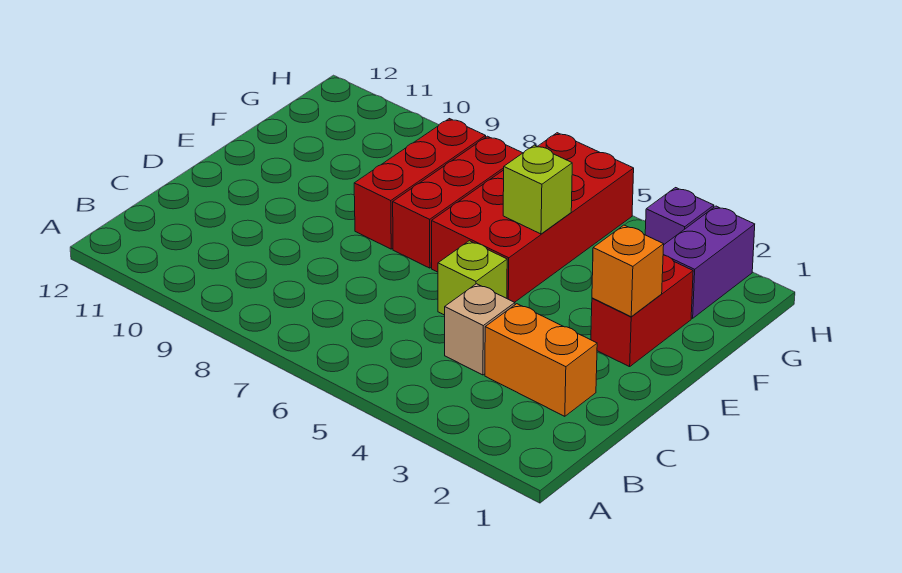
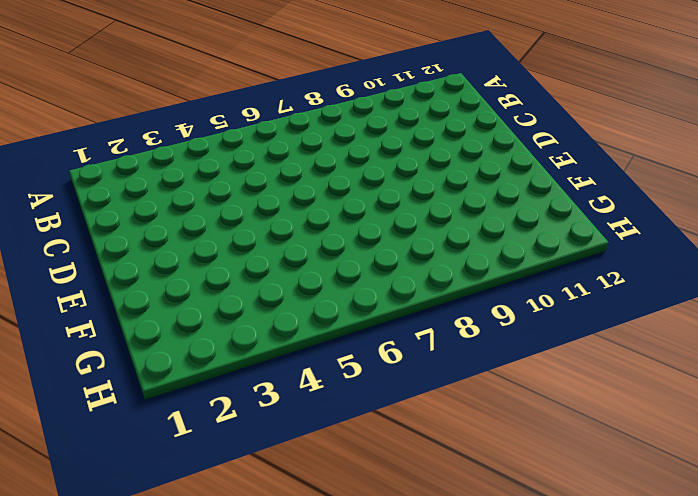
none -> orange brick C2:C3 level 1
none -> tan brick C4 level 1

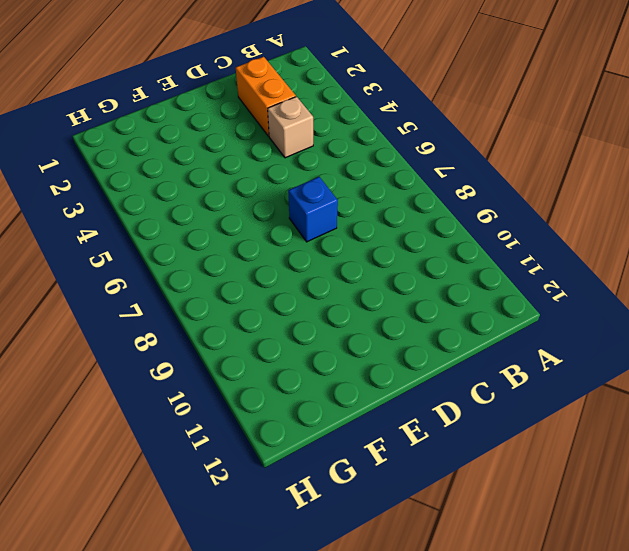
blue brick D7 level 1 -> none
none -> lime brick D5 level 1
none -> red brick E2:F2 level 1

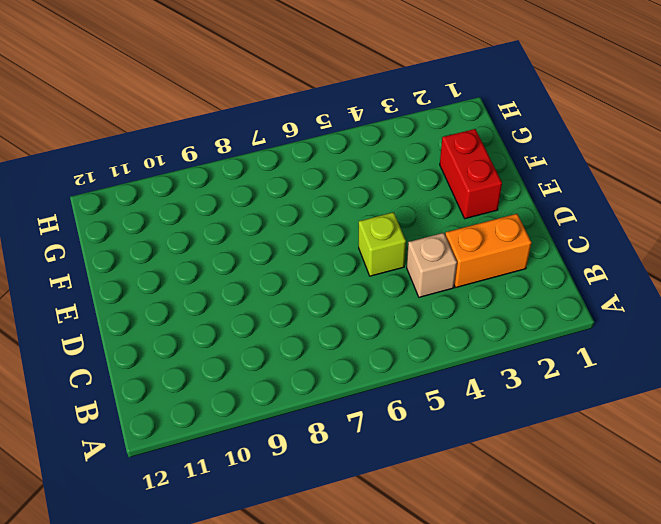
none -> red brick E5:H6 level 1
none -> red brick E7:G7 level 1

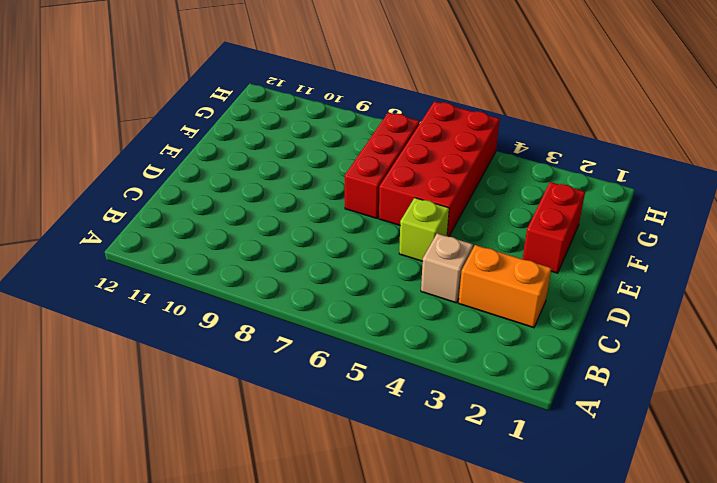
none -> red brick E8:G8 level 1
none -> purple brick G2:H2 level 1

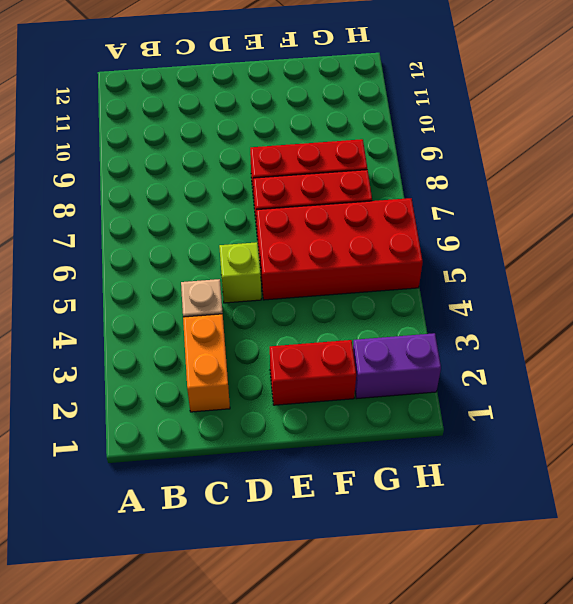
none -> purple brick H3 level 1
none -> orange brick E2 level 2

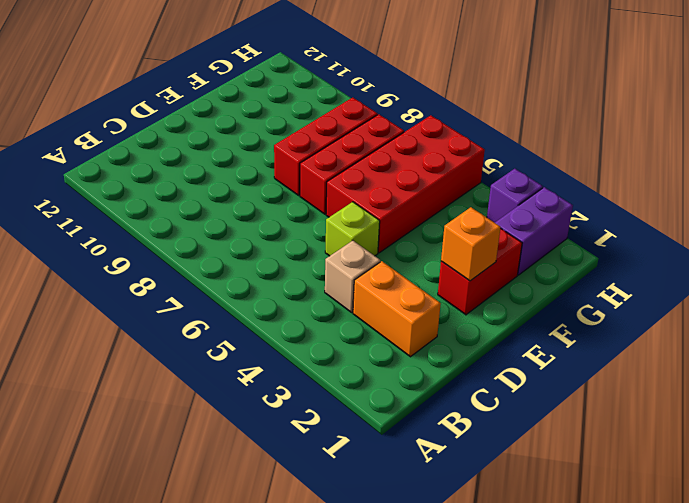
none -> lime brick F5 level 2

